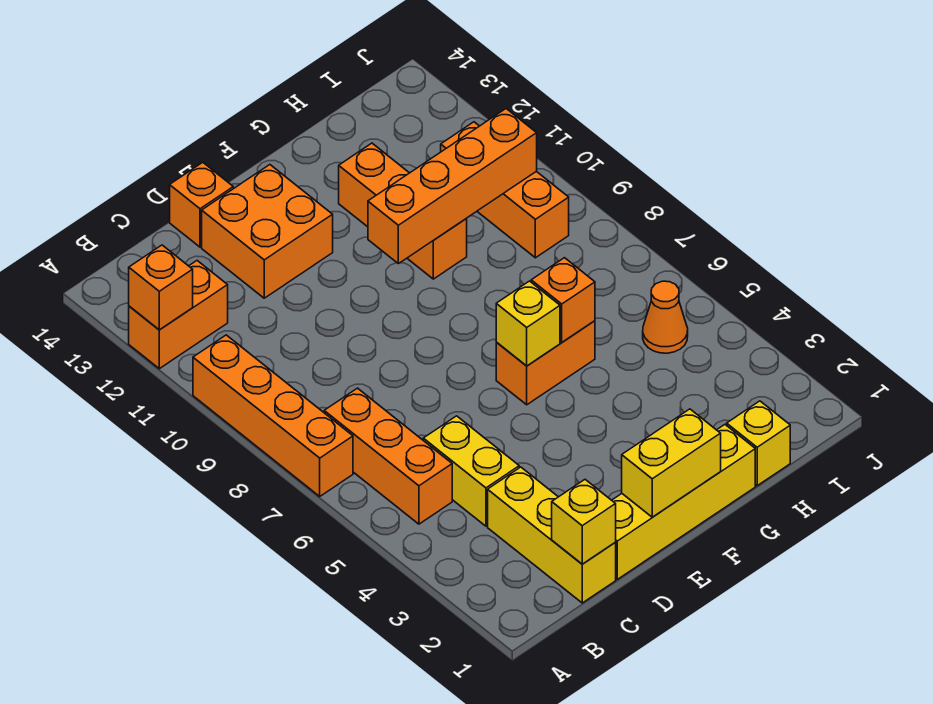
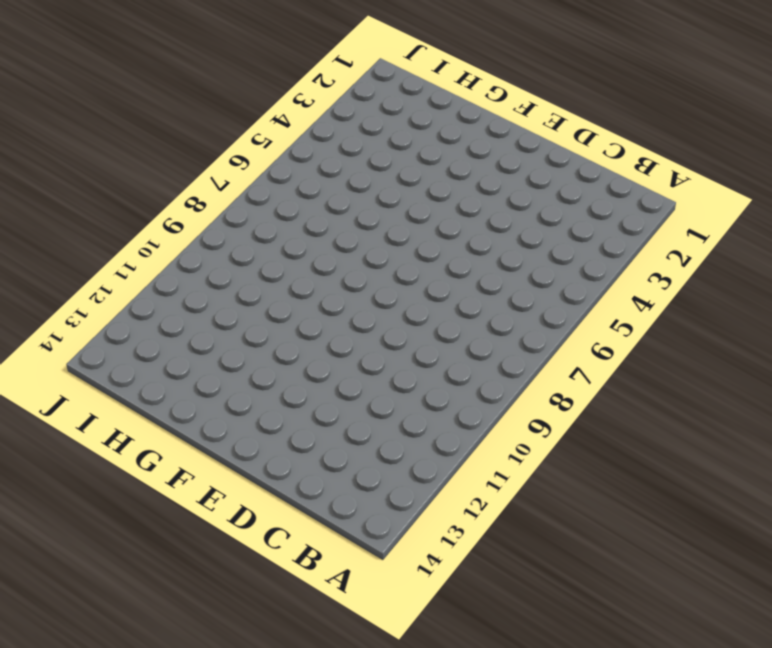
none -> orange brick A7:A10 level 1
none -> orange brick A12:B12 level 1
none -> orange brick B5:B7 level 1

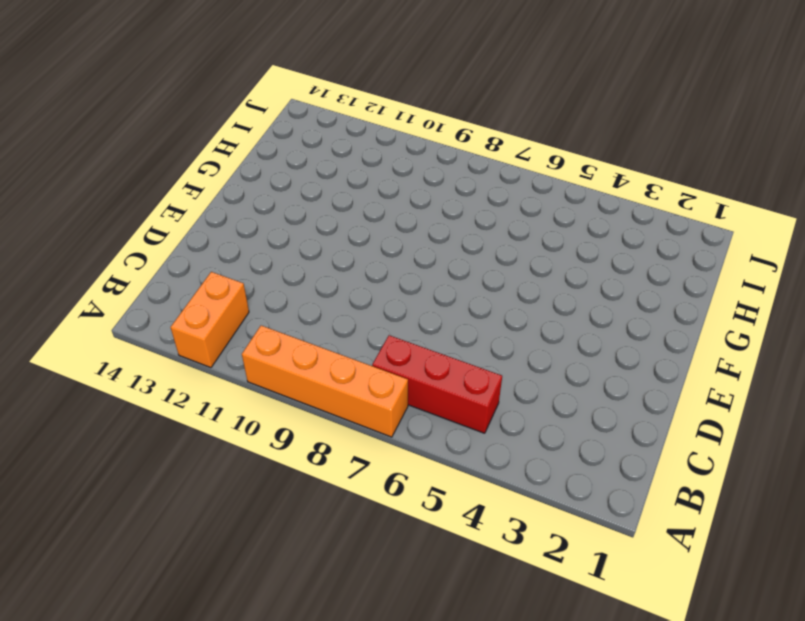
red brick B5:B7 level 1 -> orange brick B5:B7 level 1
none -> yellow brick C1:C3 level 1
none -> yellow brick C4:C5 level 1
none -> yellow brick D1:G1 level 1

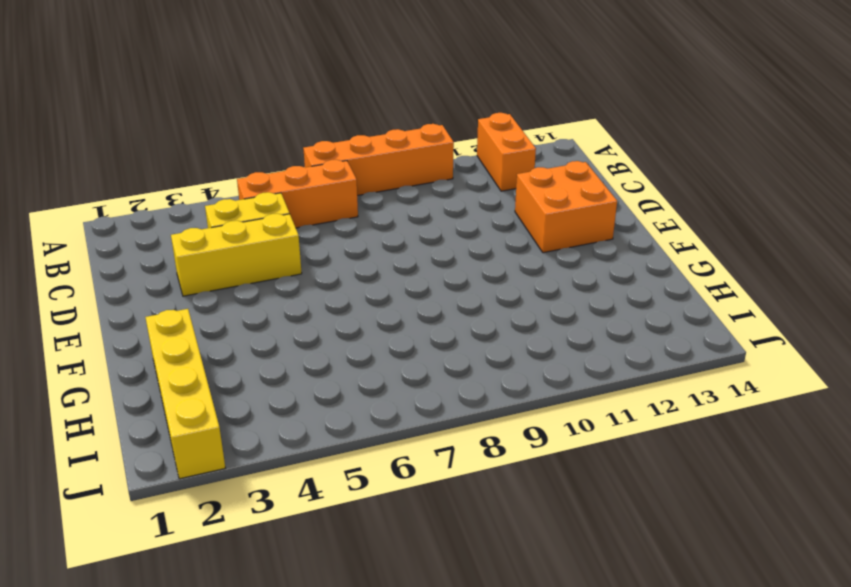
yellow brick D3:D5 level 1 -> yellow brick C1:C3 level 1
yellow brick G2:J2 level 1 -> yellow brick D1:G1 level 1
none -> orange brick D14 level 1
none -> orange brick F6:G6 level 1
none -> orange brick G10:G12 level 1

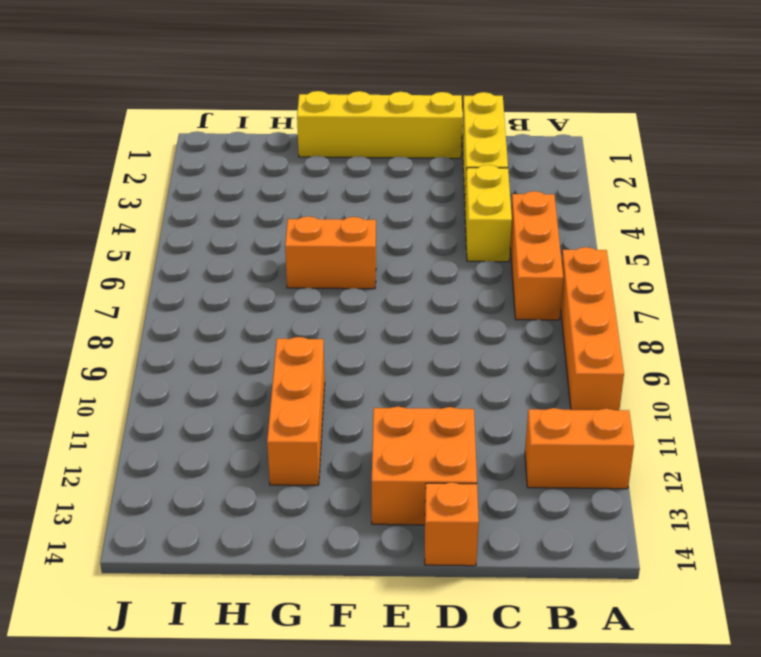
none -> yellow brick H1 level 1
none -> orange cone I5 level 1
none -> orange brick I9:I11 level 1

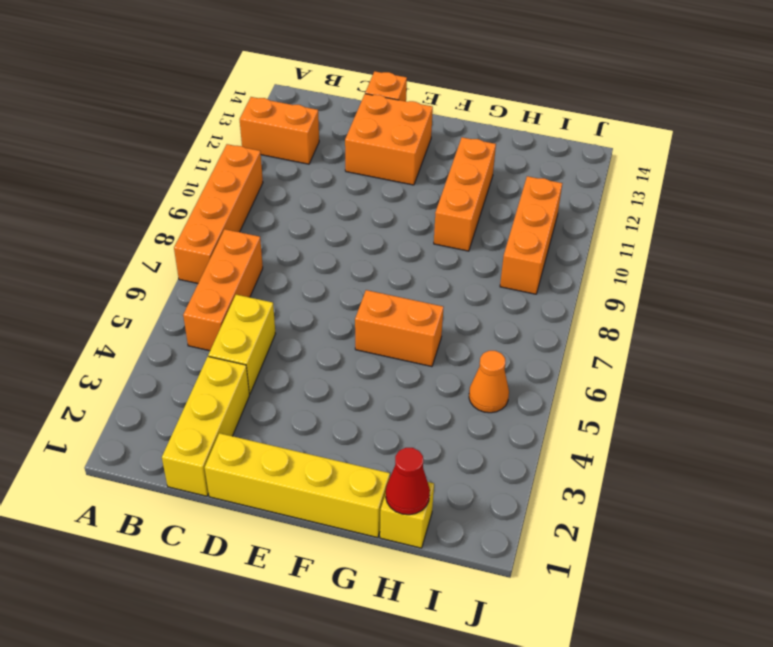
red cone H1 level 2 -> none
none -> orange brick A12 level 2
none -> yellow brick C1 level 2
none -> yellow brick E1:F1 level 2

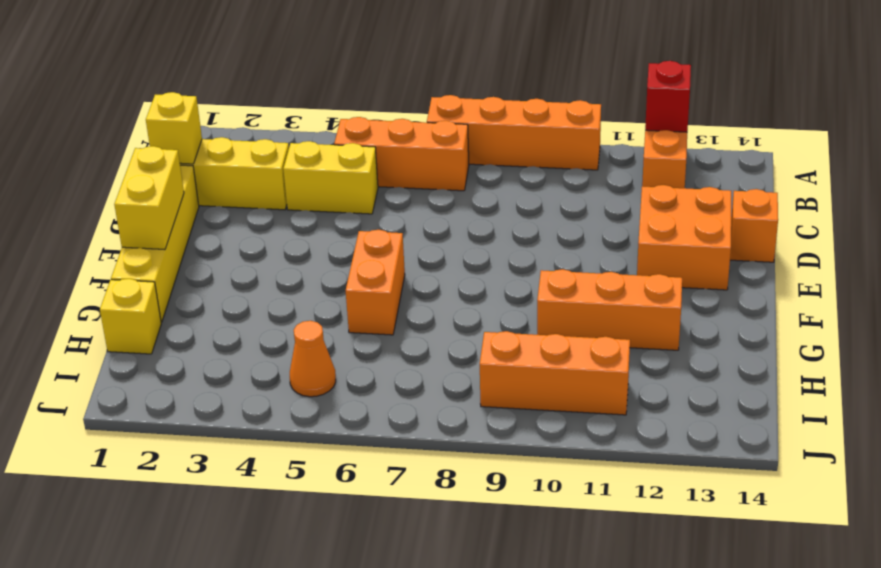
red brick A12 level 2 -> orange brick A12 level 2
none -> yellow brick F6 level 2
none -> orange brick F10:I10 level 2
none -> orange brick G6 level 2

